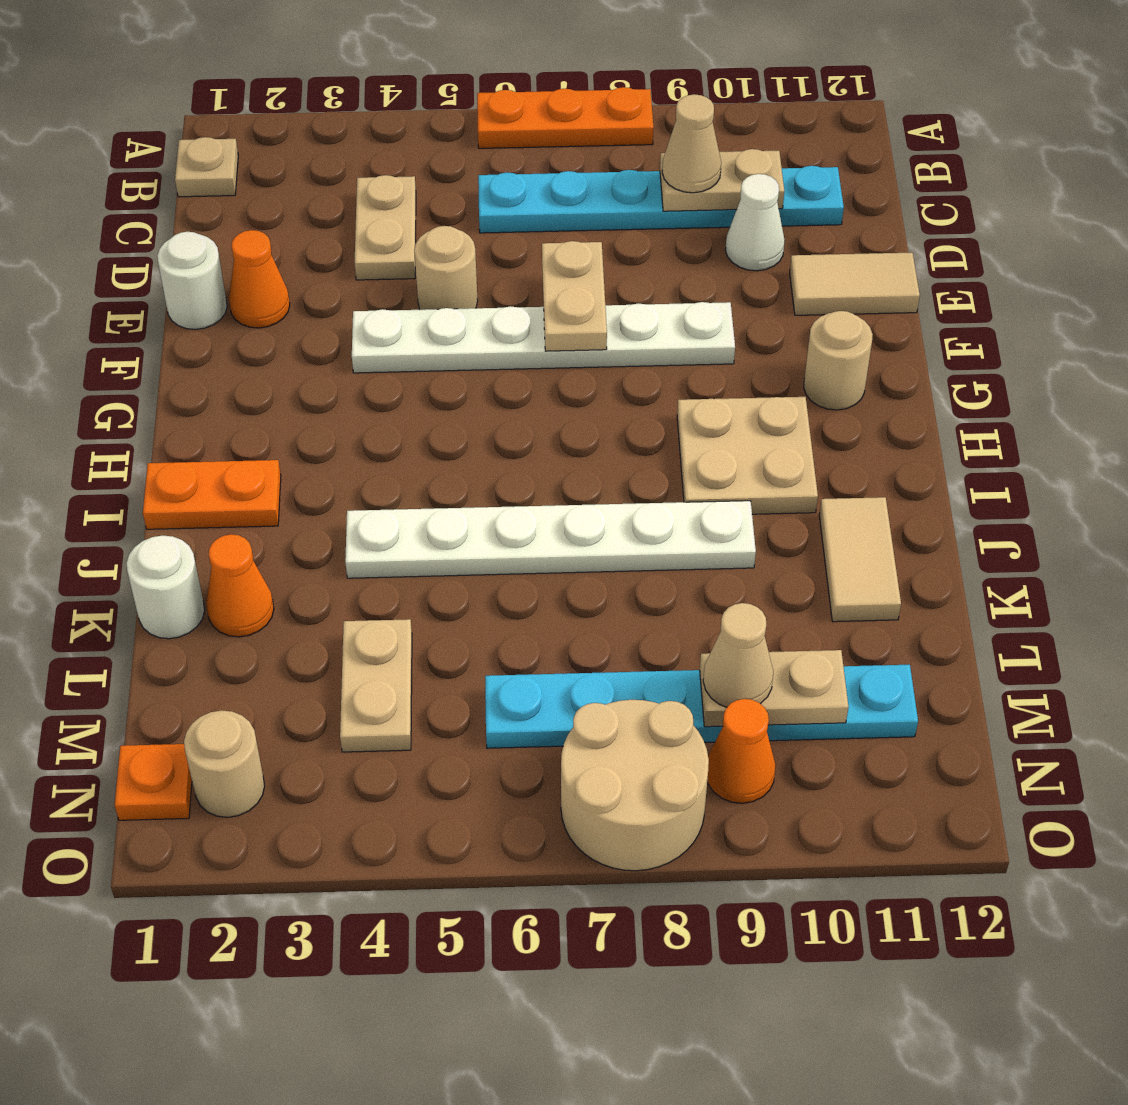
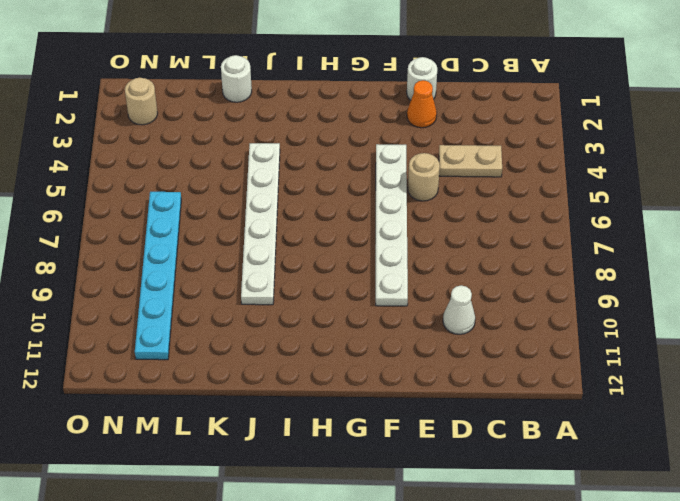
none -> orange plate A6:A8 level 1
none -> tan plate B1 level 1
none -> cyan plate C6:C11 level 1

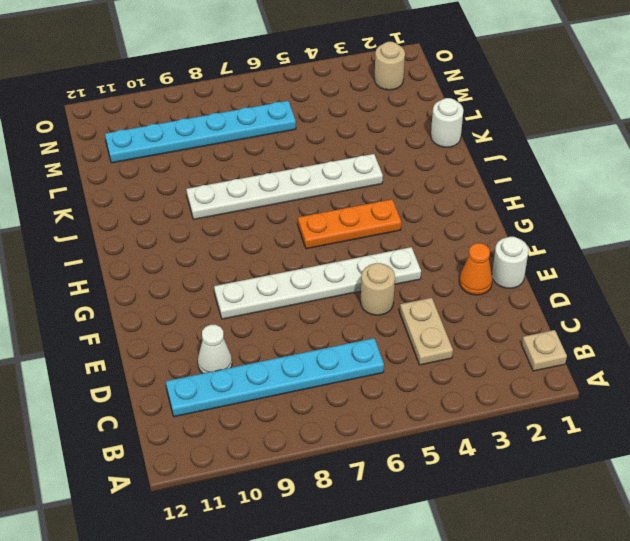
orange plate H4:H6 level 1 -> orange plate A6:A8 level 1
none -> tan tile E11:E12 level 1
none -> tan round brick G11 level 1
none -> tan plate H9:I10 level 1

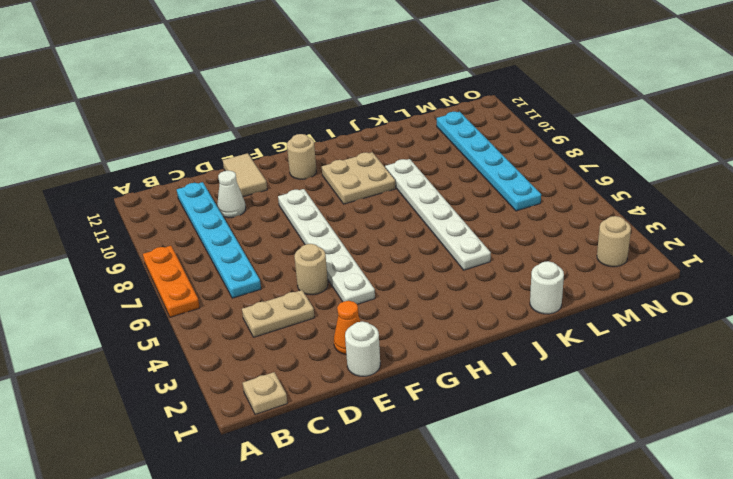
none -> orange plate I1:I2 level 1
none -> tan tile J11:K11 level 1
none -> orange cone K2 level 1

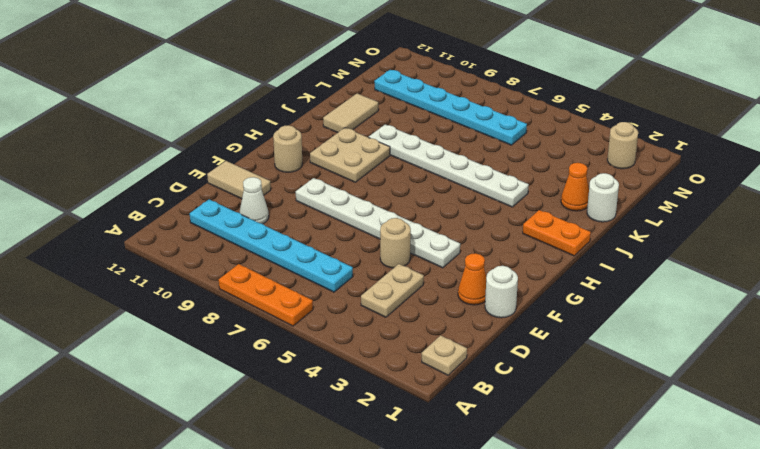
none -> tan plate L4:M4 level 1
none -> orange plate N1 level 1
none -> tan round brick N7:O8 level 1

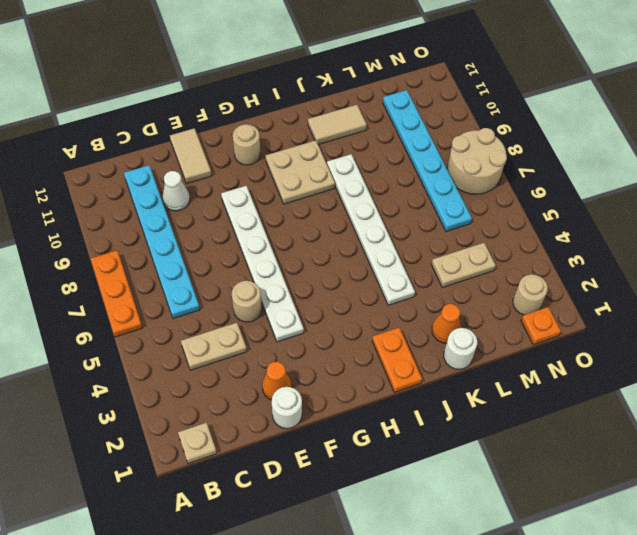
none -> orange cone N9 level 1
none -> tan plate C9:C10 level 2
none -> tan plate E7:F7 level 2

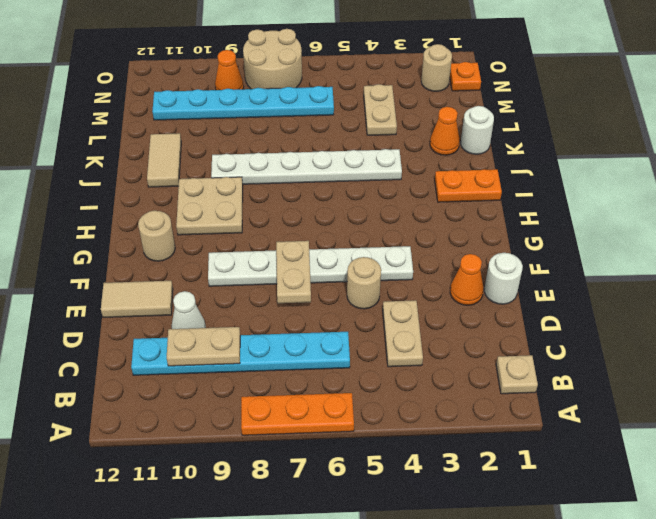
none -> tan plate M9:M10 level 2
none -> tan cone C9 level 3
none -> tan cone M9 level 3

